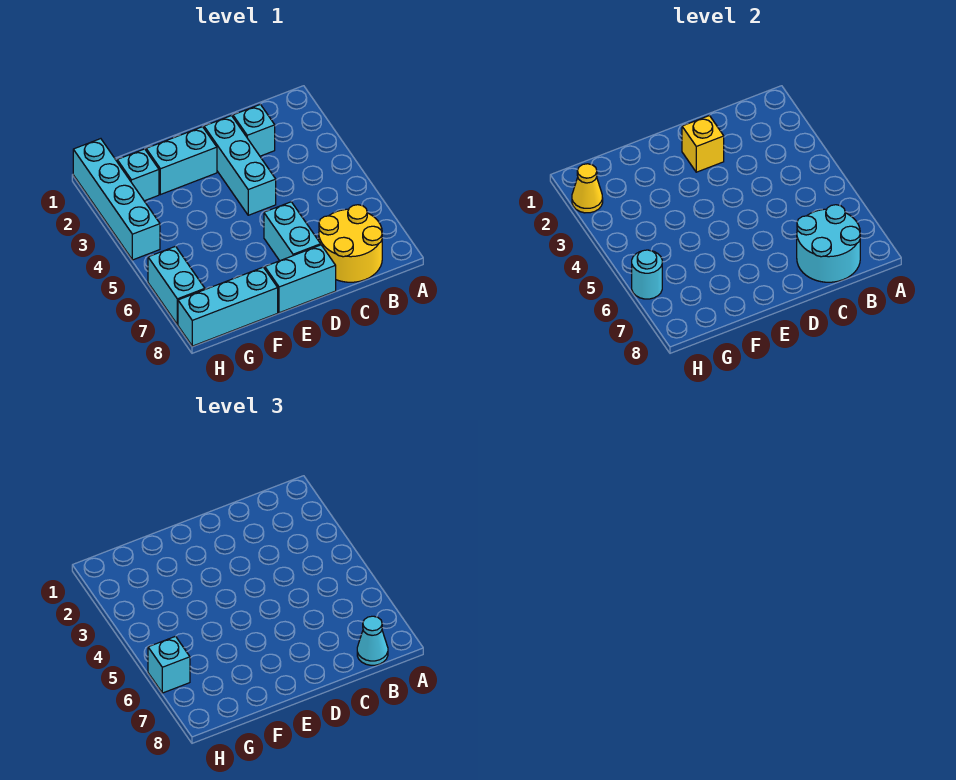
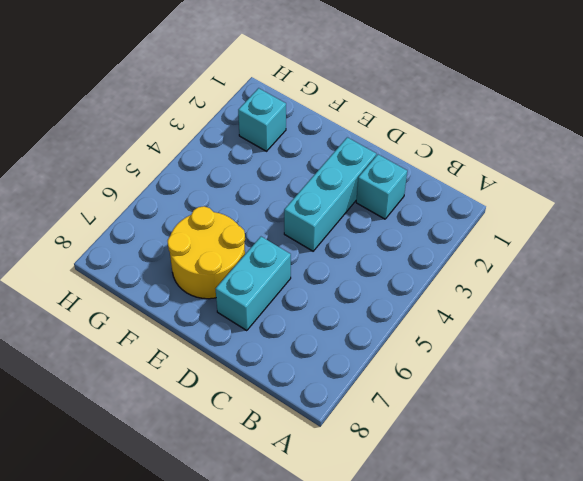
yellow round brick E6:F7 level 1 -> yellow round brick B7:C8 level 1
none -> cyan brick D8:E8 level 1
none -> cyan brick E2:F2 level 1
none -> cyan brick F8:H8 level 1

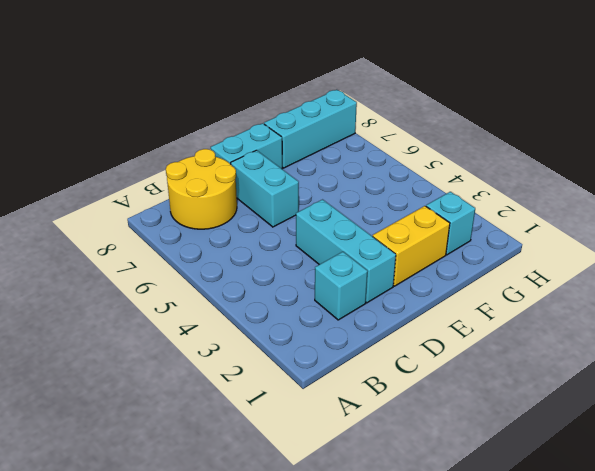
yellow brick E2:F2 level 1 -> cyan brick E2:F2 level 1
none -> cyan brick H1:H4 level 1
none -> cyan brick H6:H7 level 1
none -> cyan round brick B7:C8 level 2

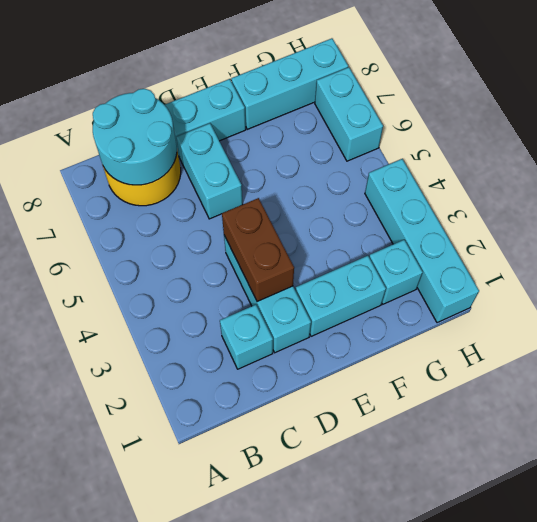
brown brick D3:D4 level 2 -> none
none -> yellow brick D2 level 2
none -> yellow cone H2 level 2
none -> cyan round brick H6 level 2

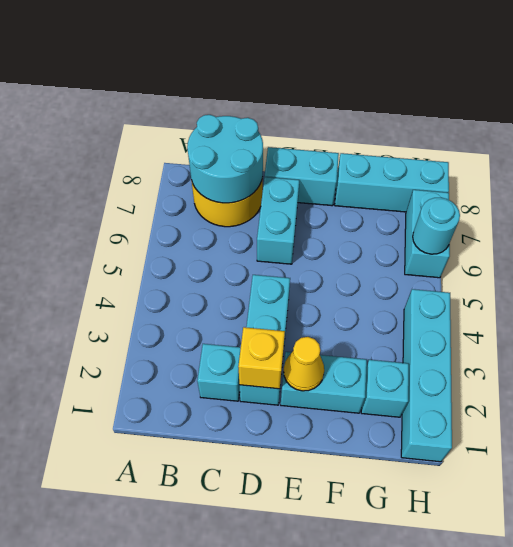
yellow cone E2 level 2 -> yellow cone H2 level 2
none -> cyan cone B8 level 3
none -> cyan brick H6 level 3

